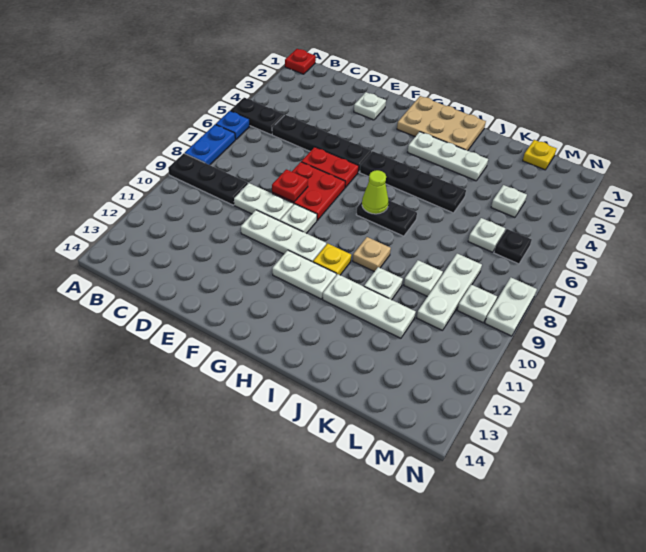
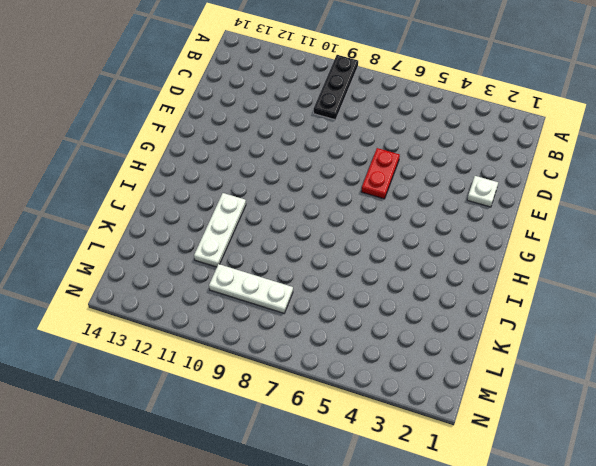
none -> red plate A1 level 1
none -> black plate A5:B5 level 1
none -> blue plate A6 level 1
none -> blue plate A7:A8 level 1

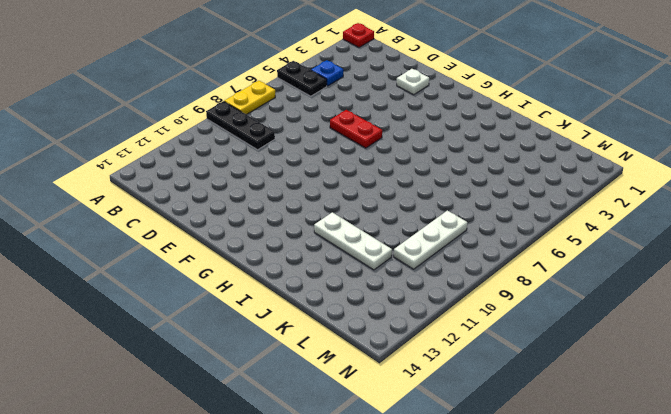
yellow plate A7:A8 level 1 -> blue plate A7:A8 level 1
blue plate B4 level 1 -> blue plate A6 level 1
none -> black plate C5:F5 level 1
none -> white plate D9:E9 level 1
none -> red plate E7:F8 level 1
none -> white plate E10:G10 level 1

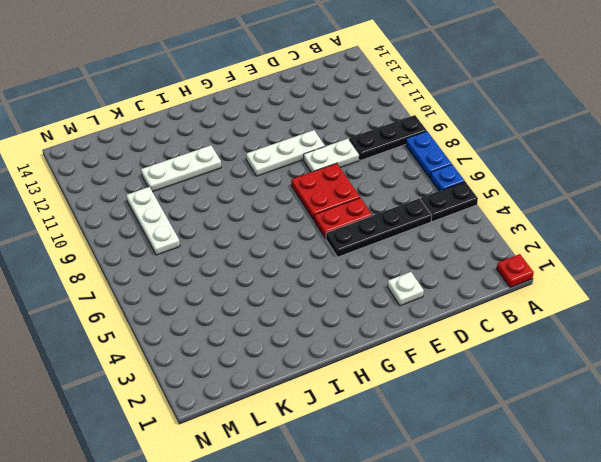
none -> white plate F9 level 1
none -> tan plate G1:I2 level 1
none -> black plate G5:J5 level 1
none -> white plate G11:H11 level 1

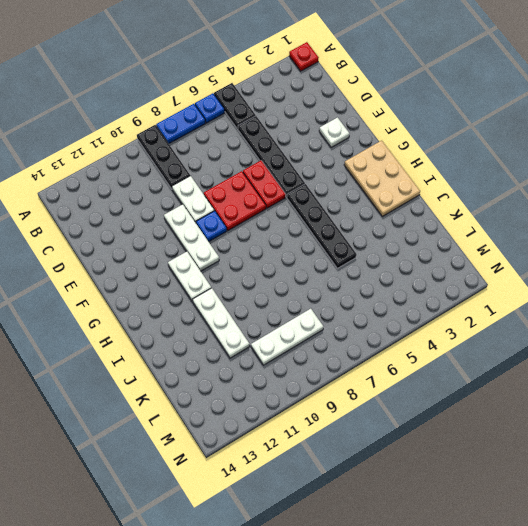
blue plate F9 level 1 -> white plate F9 level 1
none -> white plate H3:J3 level 1
none -> black plate H7:I7 level 1
none -> yellow plate H10 level 1
none -> tan plate I9 level 1

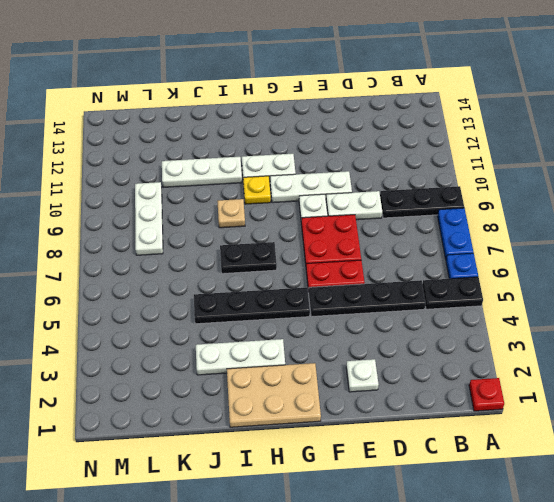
none -> white plate J10 level 1
none -> white plate K9 level 1
none -> yellow plate L1 level 1
none -> white plate L4 level 1

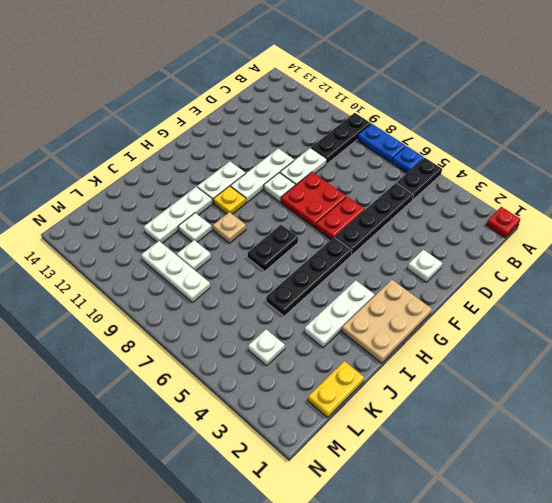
yellow plate K1:L1 level 1 -> yellow plate L1 level 1
none -> white plate L6 level 1
none -> black plate M6 level 1
none -> white plate M9 level 1
none -> white plate N8:N9 level 1

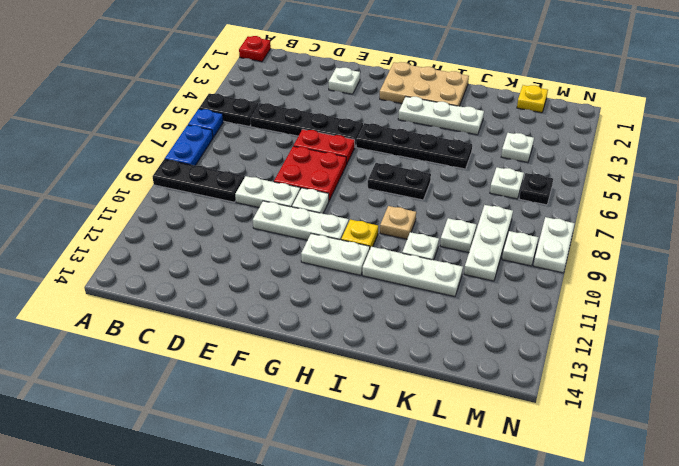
none -> red plate E8 level 2
none -> lime cone H7 level 2

